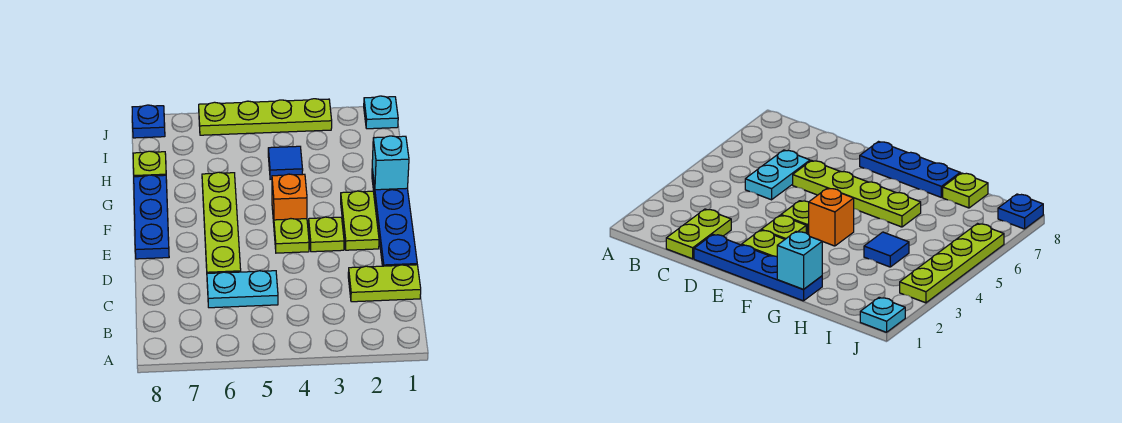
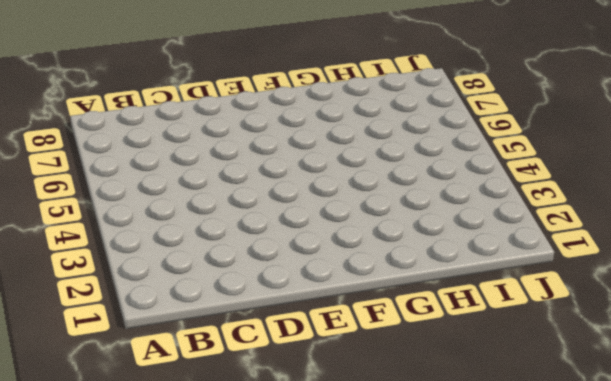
none -> lime plate C1:C2 level 1
none -> cyan plate C5:C6 level 1
none -> blue plate D1:G1 level 1

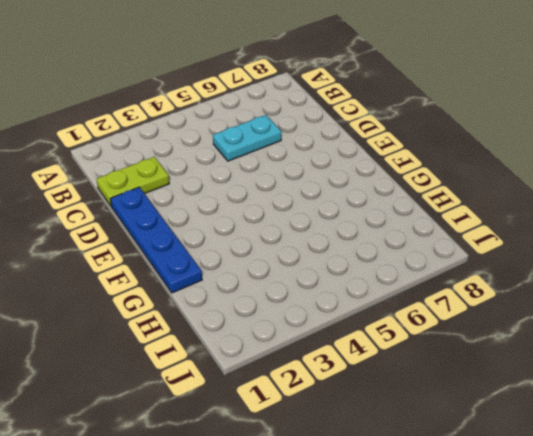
none -> lime plate D6:G6 level 1
none -> lime plate E2:F2 level 1
none -> lime plate E3 level 1

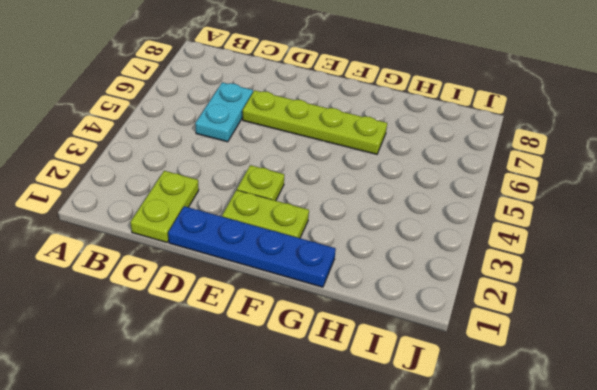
none -> lime plate E4 level 1
none -> blue plate E8:G8 level 1
none -> orange brick F4 level 1

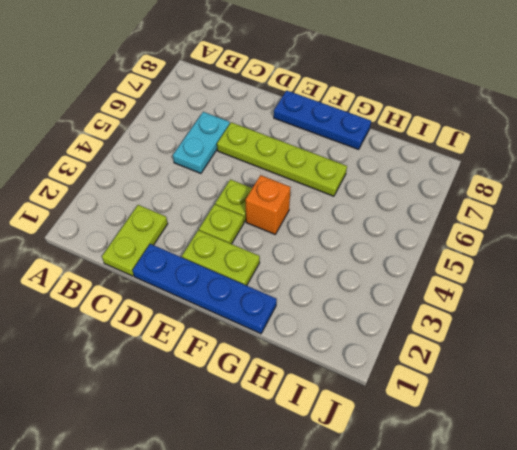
none -> blue tile H4 level 1
none -> lime plate H8 level 1
none -> cyan plate J1 level 1

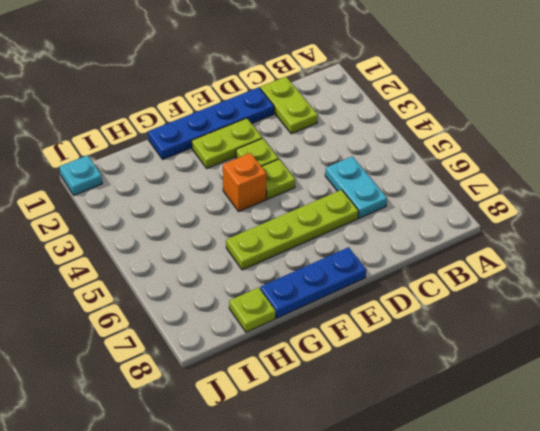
none -> blue tile H4 level 1
none -> lime plate J3:J6 level 1
none -> blue plate J8 level 1

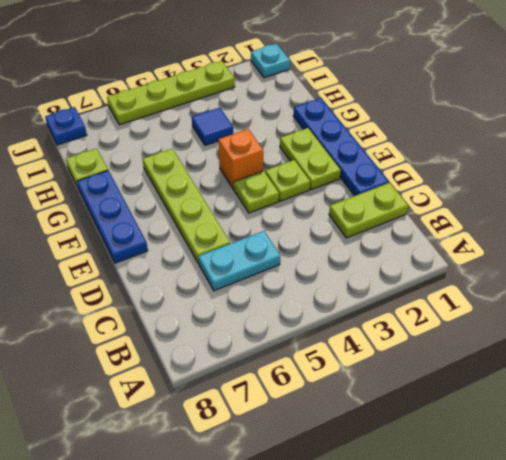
none -> cyan brick G1 level 2

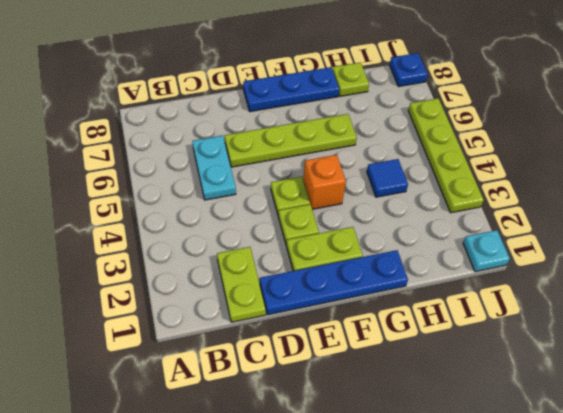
none -> cyan brick G1 level 2

